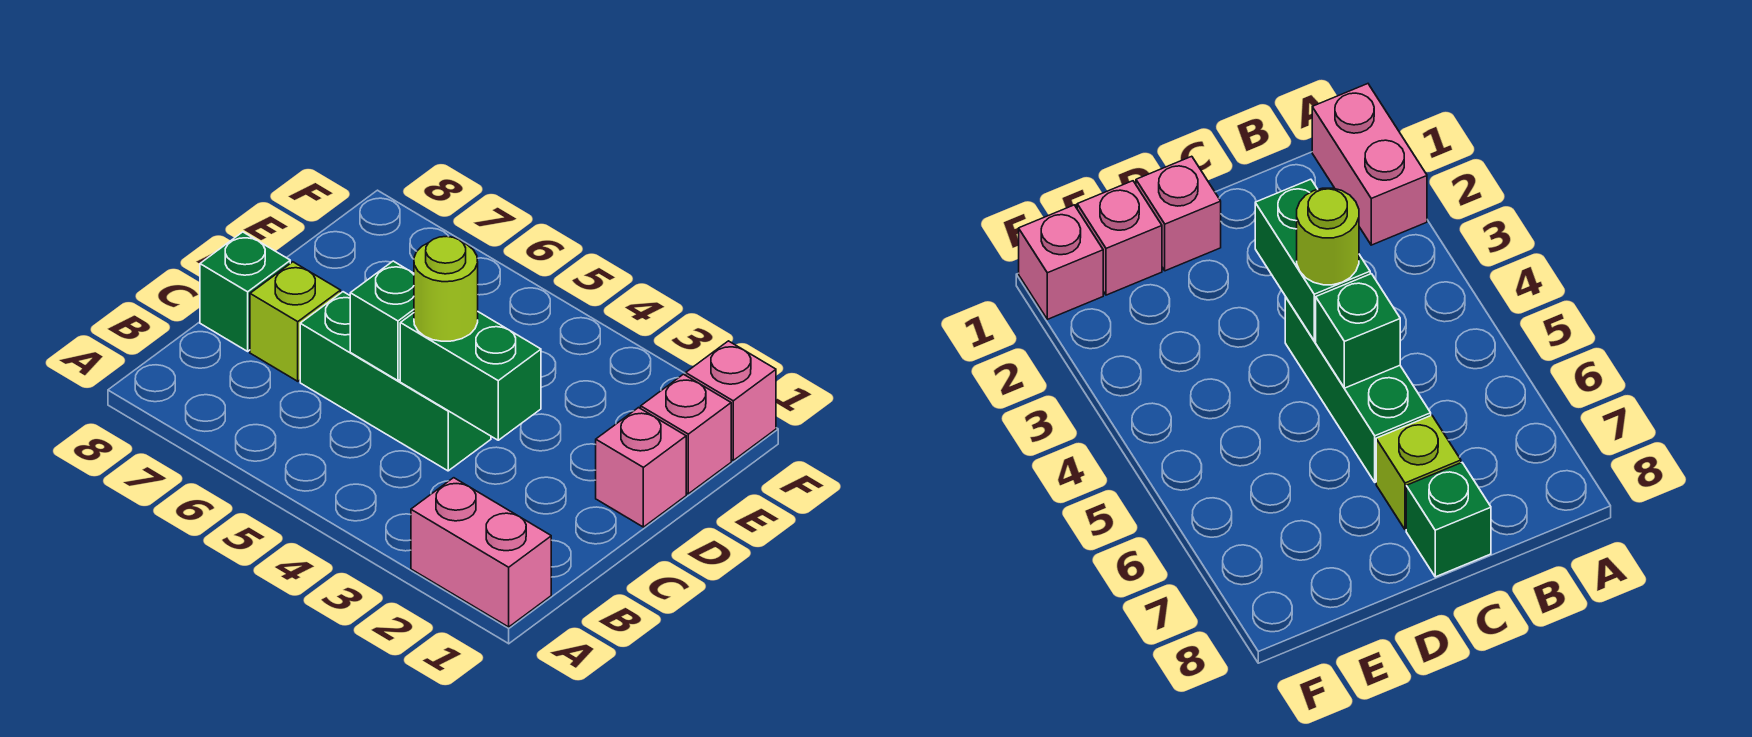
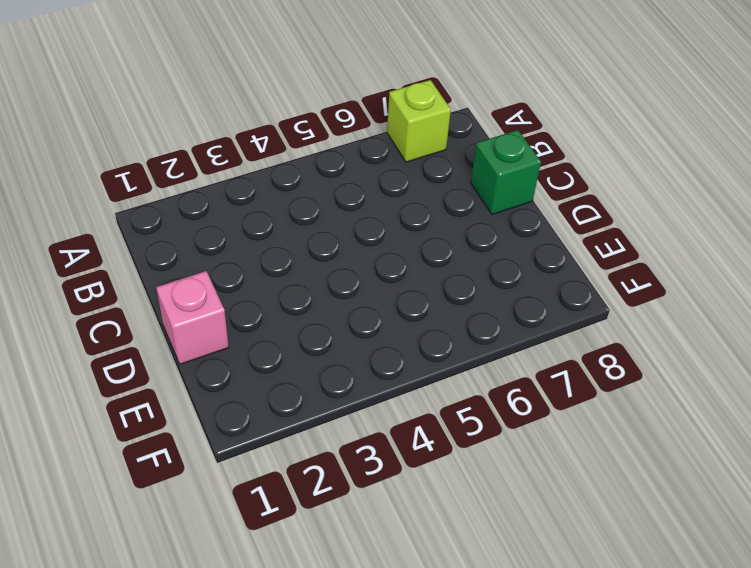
lime brick A7 level 1 -> lime brick C7 level 1
none -> pink brick A1:A2 level 1
none -> green brick C4:C6 level 1

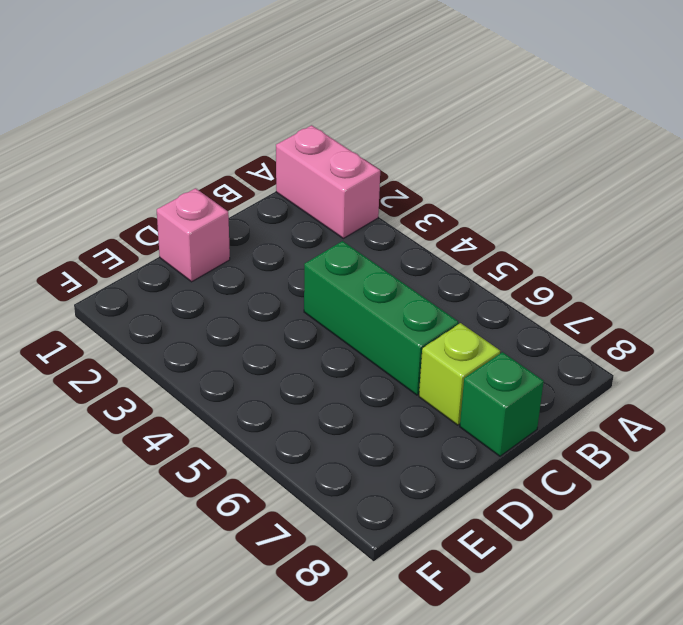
none -> pink brick E1 level 1
none -> pink brick F1 level 1

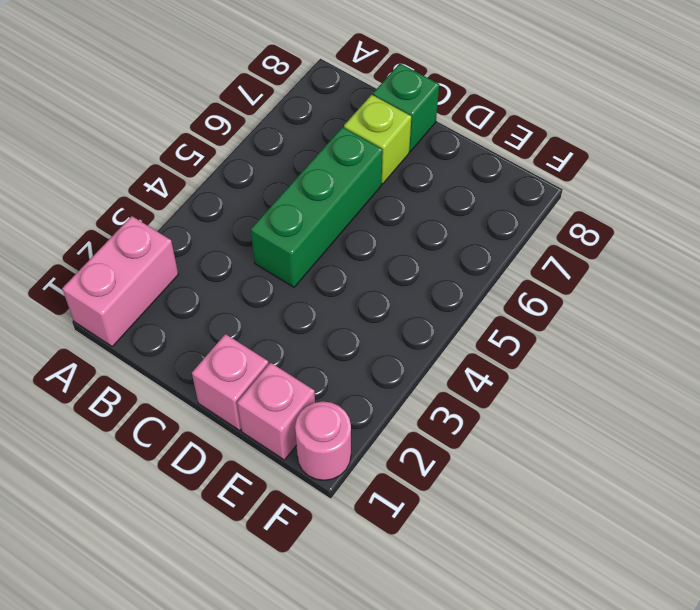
pink round brick F1 level 1 -> pink brick F1 level 1
none -> green brick C3:C4 level 2
none -> green brick C5 level 2

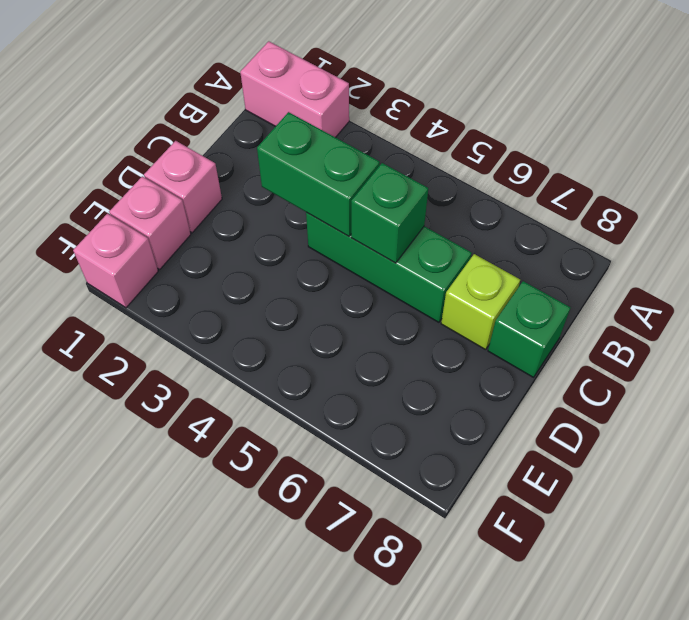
none -> lime round brick C4 level 3

